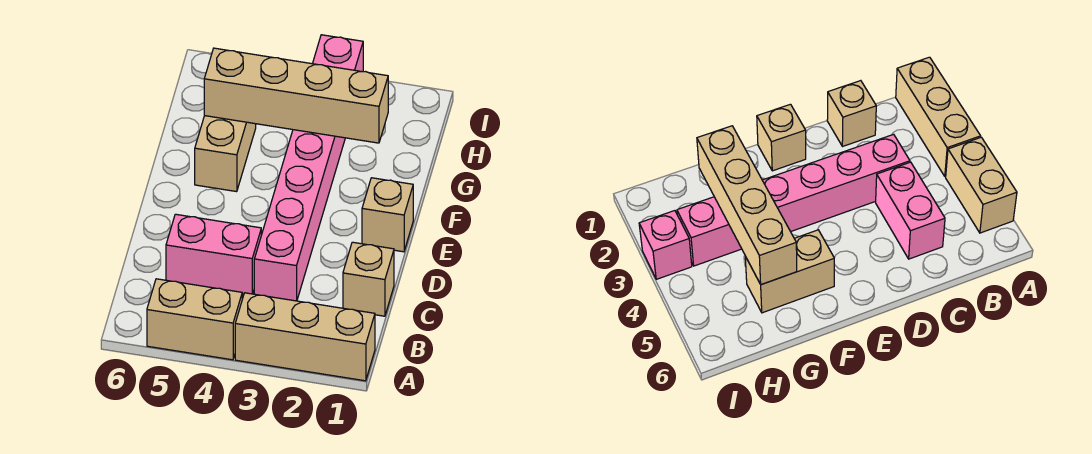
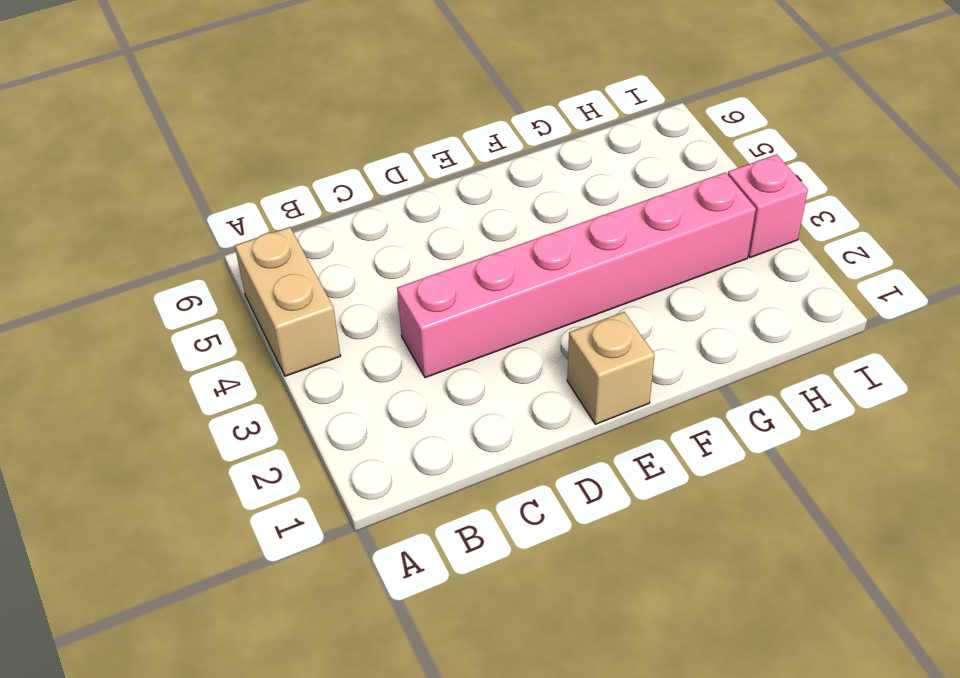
none -> tan brick A1:A3 level 1
none -> tan brick C1 level 1

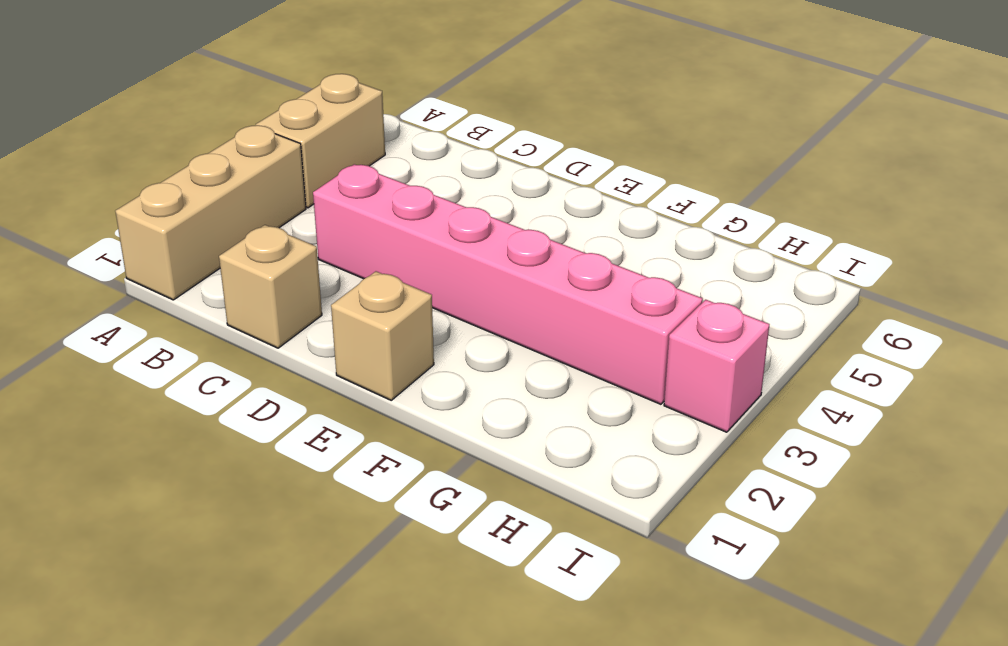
none -> pink brick C4:C5 level 1
none -> tan brick F5:G5 level 1

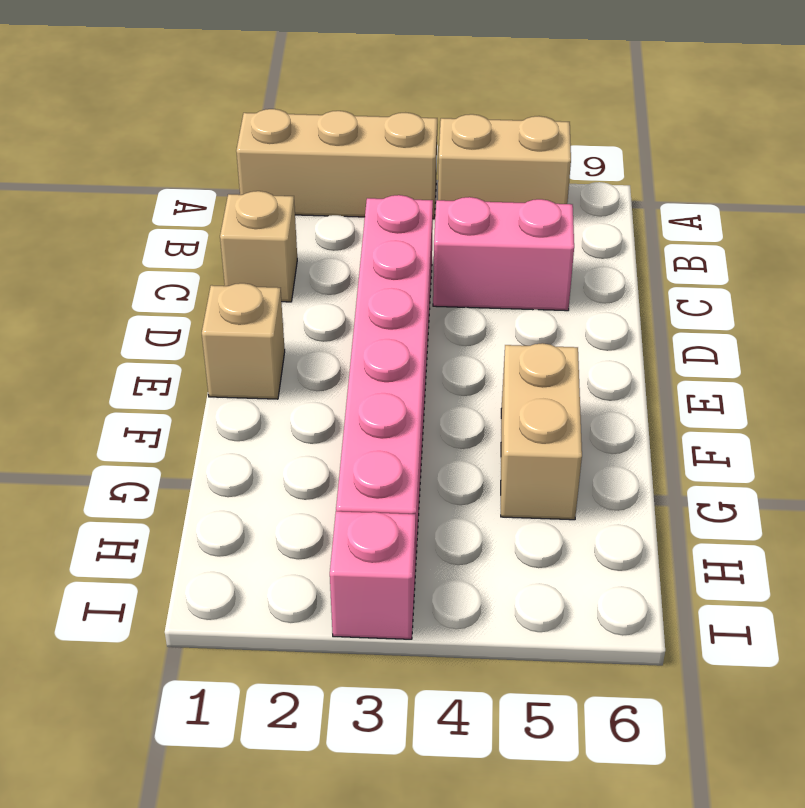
none -> tan brick G2:G5 level 2

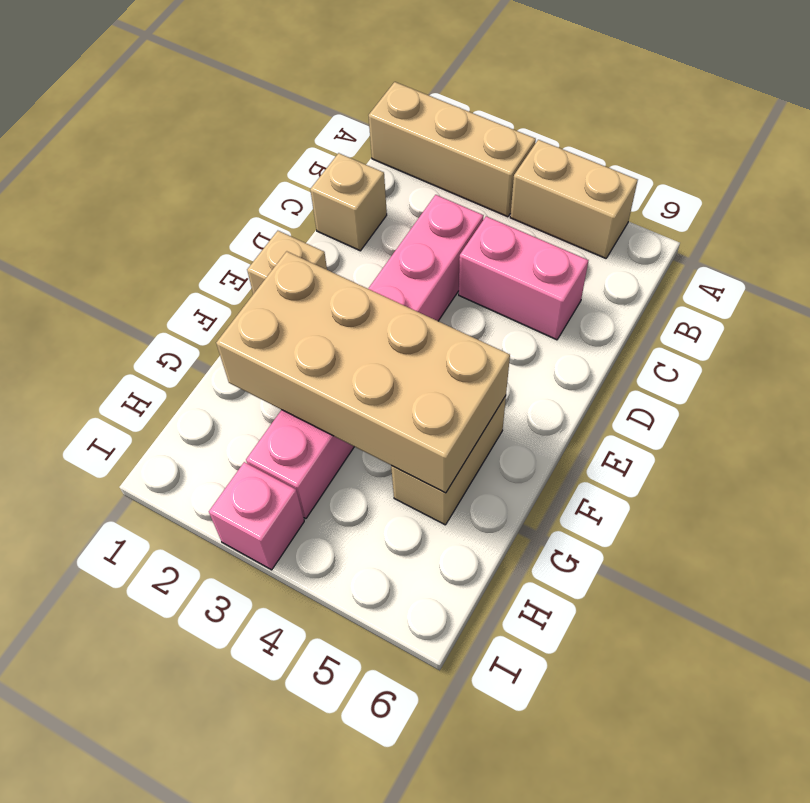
tan brick F2:G5 level 2 -> tan brick G2:G5 level 2

